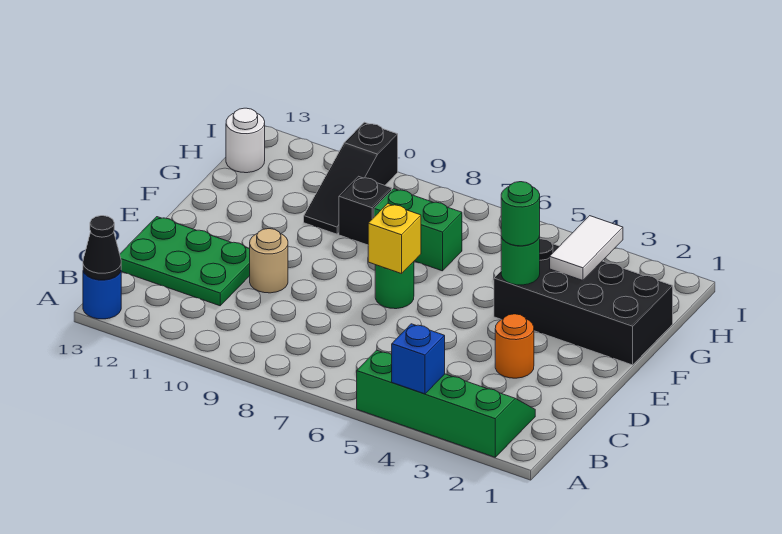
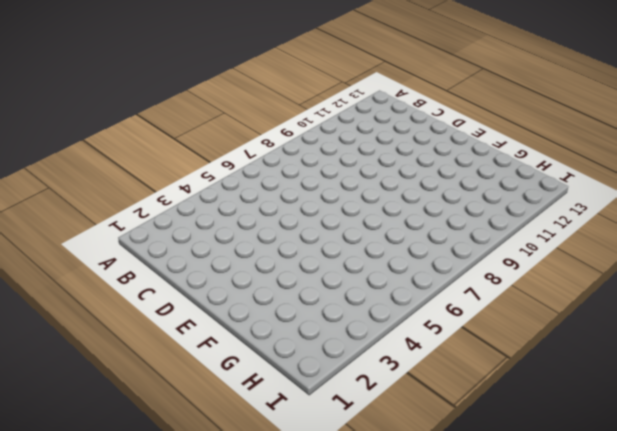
none -> green slope A2:B5 level 1 top A
none -> blue round brick A13 level 1
none -> green plate C11:D13 level 1

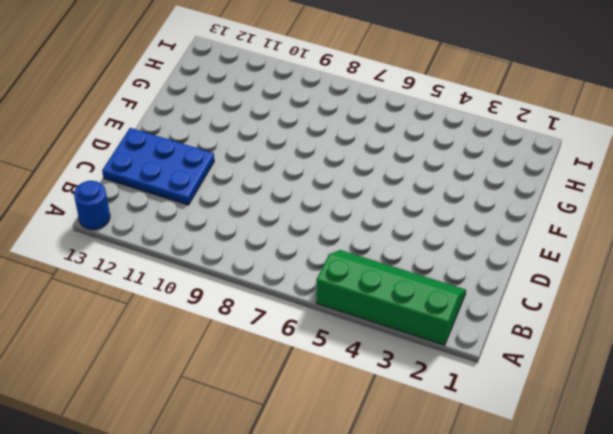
blue plate C11:D13 level 1 -> green plate C11:D13 level 1
none -> orange round brick D3 level 1
none -> tan round brick D10 level 1
none -> green round brick E7 level 1

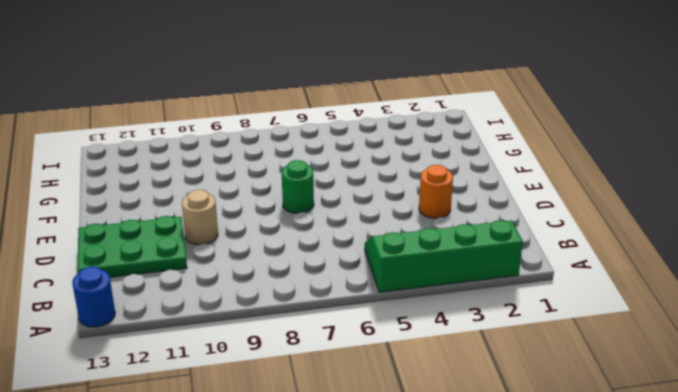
none -> black brick F1:G4 level 1
none -> green brick G7:G8 level 1
none -> black brick G9 level 1

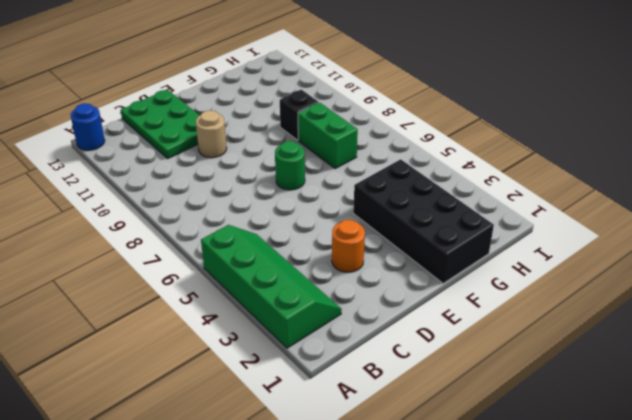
none -> black slope G10:I10 level 1 top I
none -> white round brick H13 level 1
none -> blue brick A4 level 2

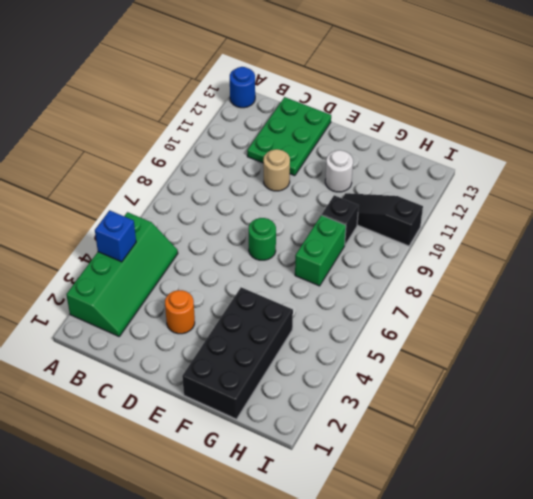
white round brick F11 level 1 -> white round brick H13 level 1
none -> black cone A13 level 2
none -> yellow brick E7 level 2
none -> green round brick F4 level 2

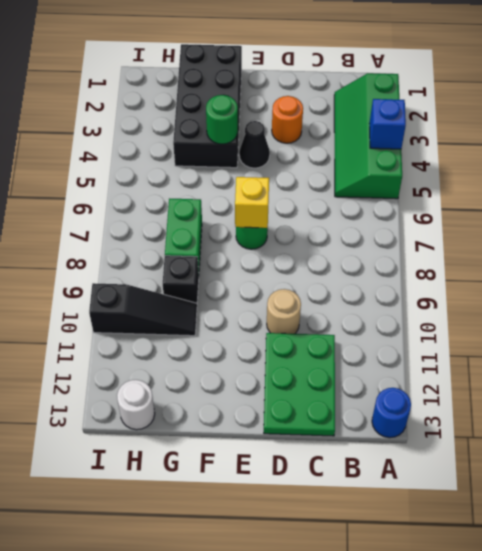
black cone E4 level 1 -> black cone A13 level 2
none -> white tile G3:H3 level 2
none -> green round brick F4 level 3

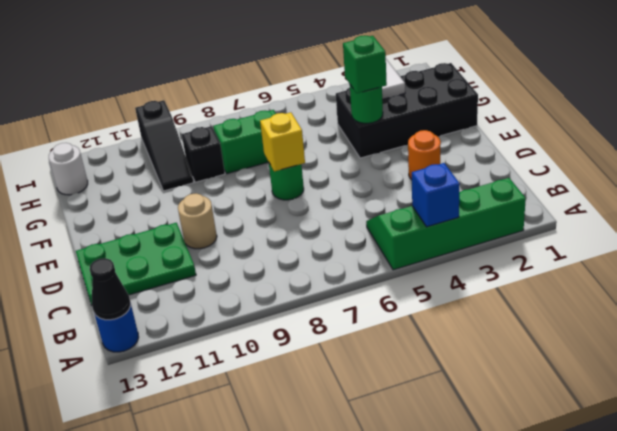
green brick F4 level 3 -> green round brick F4 level 3

